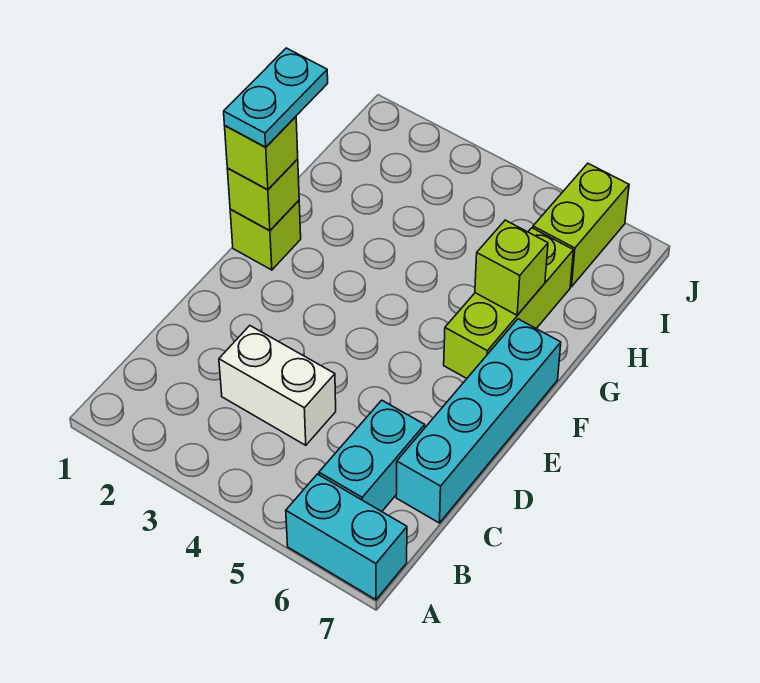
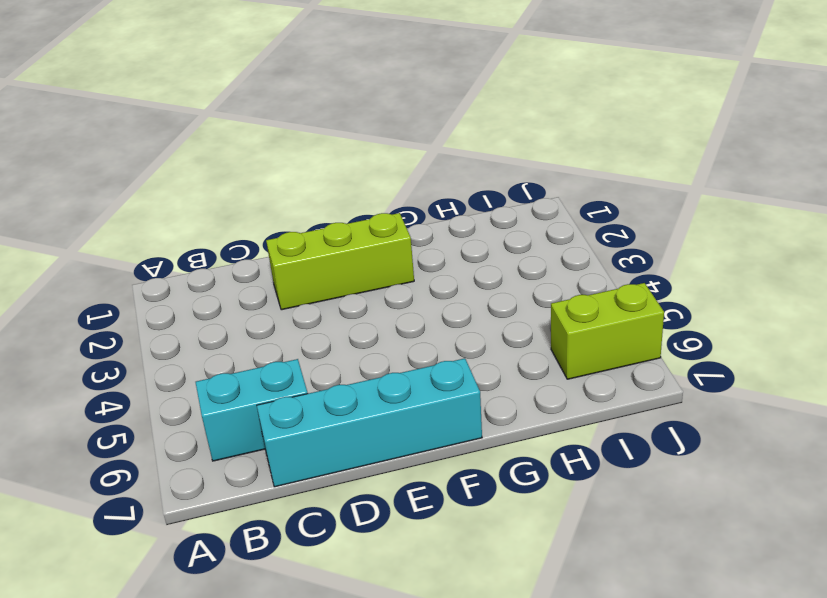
lime brick D2:F2 level 1 -> lime brick F6:H6 level 1
none -> cyan brick A6:A7 level 1
none -> white brick C3:C4 level 1

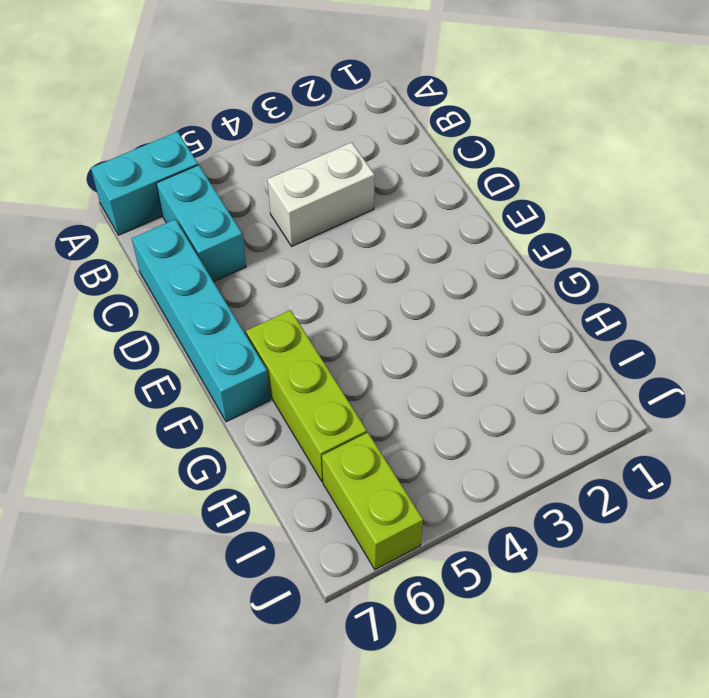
none -> lime brick F1 level 1
none -> lime brick F1 level 2

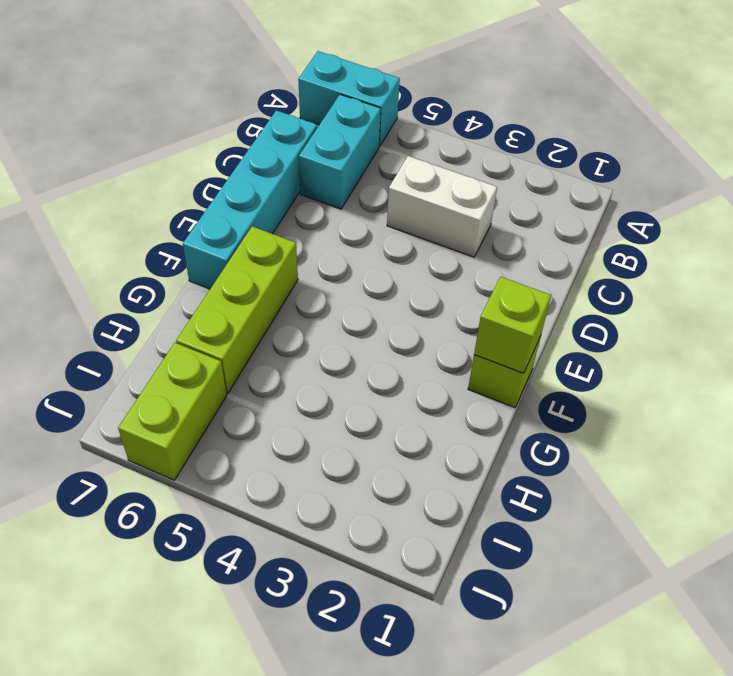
none -> lime brick G6 level 2
none -> lime brick F1 level 3

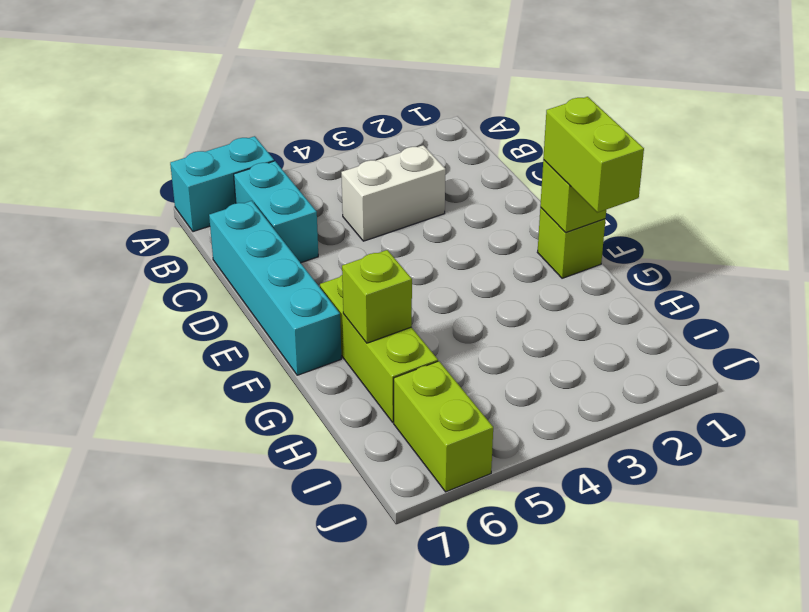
lime brick F1:G1 level 3 -> lime brick F1 level 3
none -> cyan plate F1:G1 level 4

